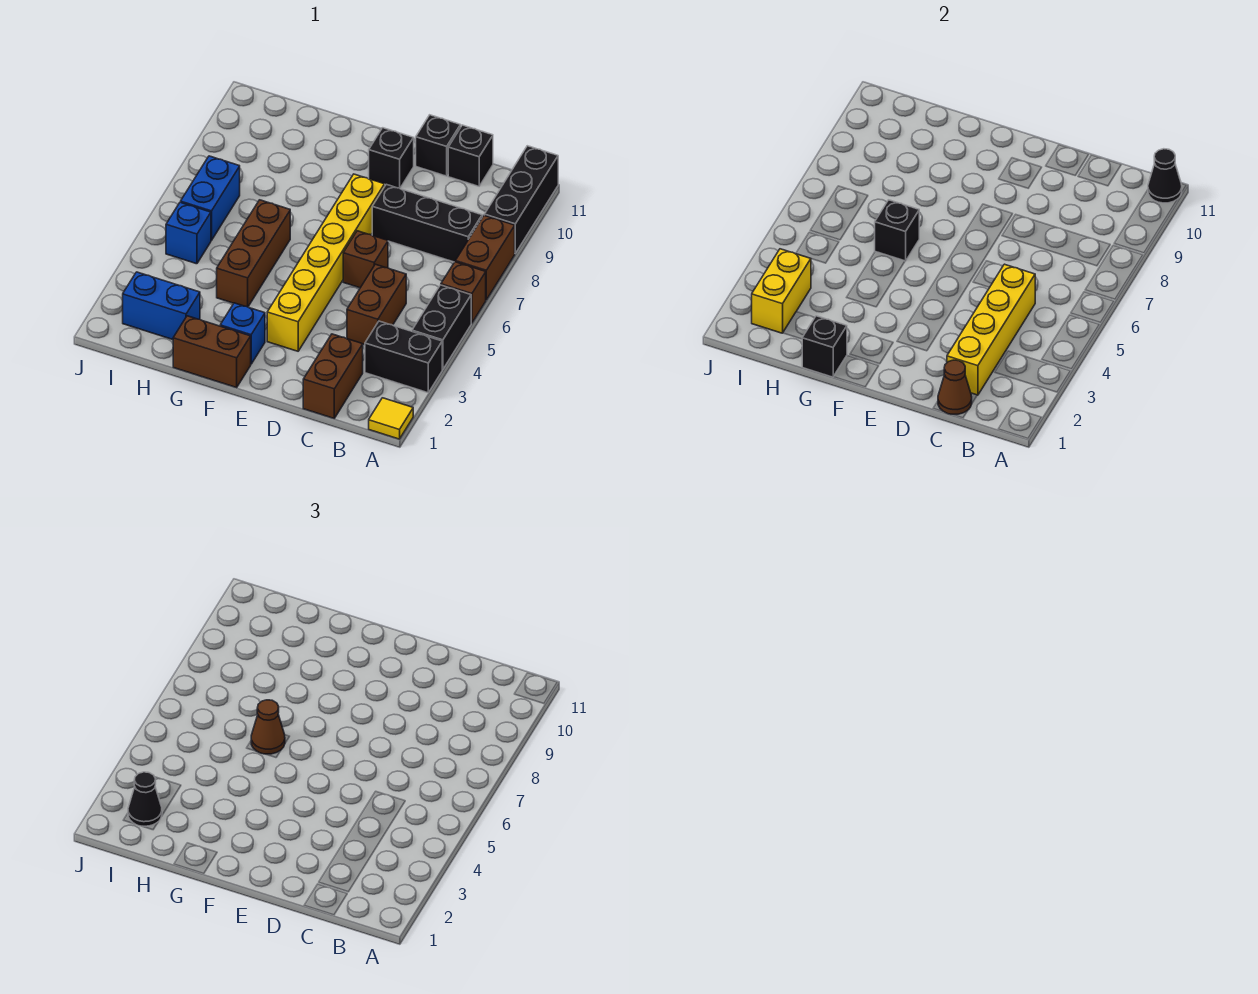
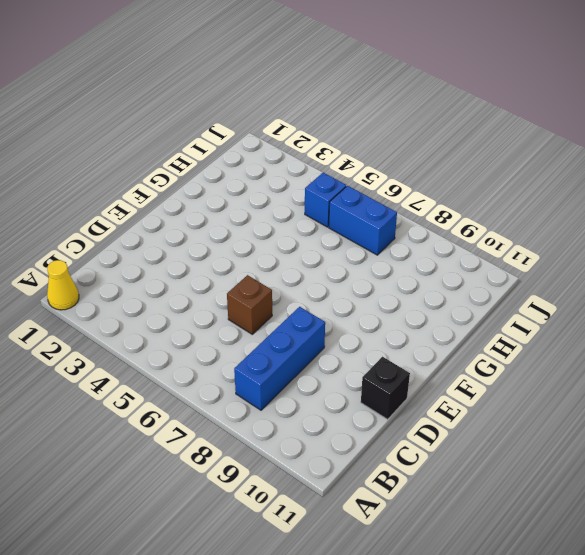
yellow cone A1 level 1 -> yellow tile A1 level 1
blue brick B8:D8 level 1 -> black brick B8:D8 level 1
none -> black brick A3:B3 level 1
none -> black brick A4:A5 level 1
none -> brown brick A6 level 1

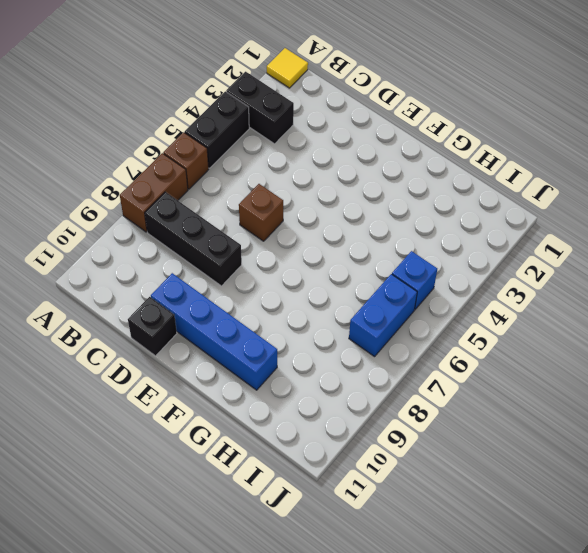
blue brick D10:G10 level 1 -> black brick E10 level 1
none -> black brick A9:A11 level 1
none -> brown brick C1:C2 level 1
none -> brown brick C4:C5 level 1

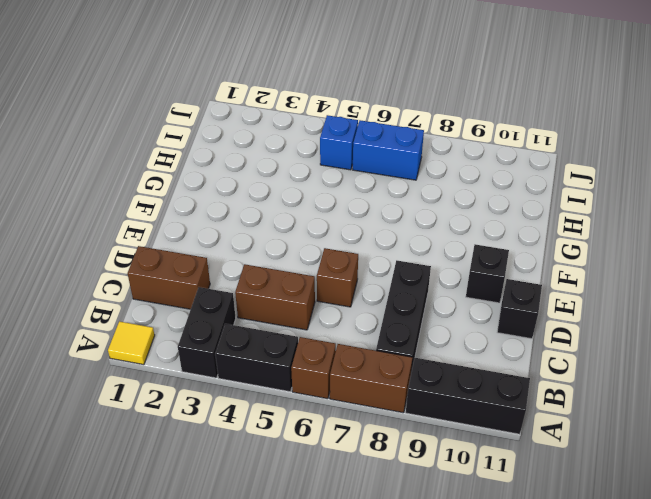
none -> black brick C11 level 1
none -> yellow brick E3:E8 level 1
none -> brown brick F1:G1 level 1

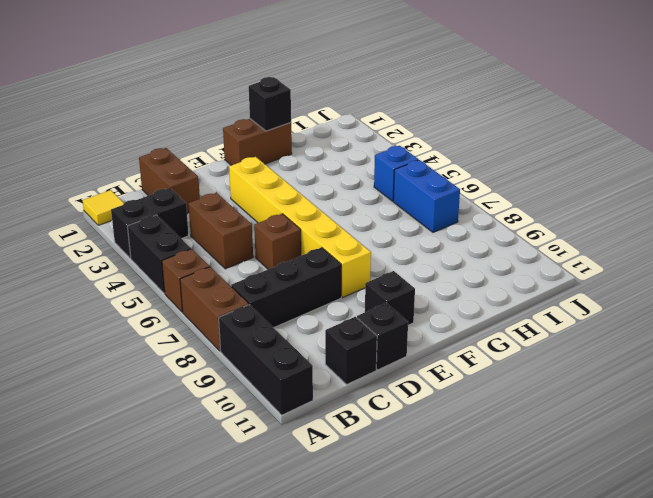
none -> blue brick F2 level 1
none -> brown brick G4:G6 level 1
none -> blue brick H2:I2 level 1

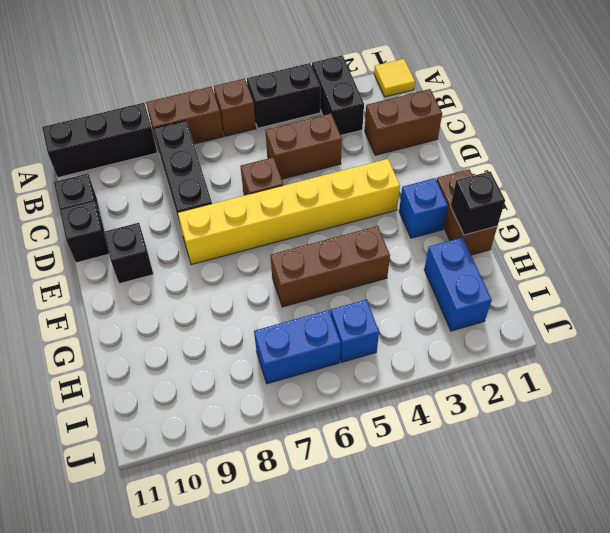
none -> black cone A11 level 2
none -> brown cone C1 level 2
none -> yellow brick C2:C5 level 2

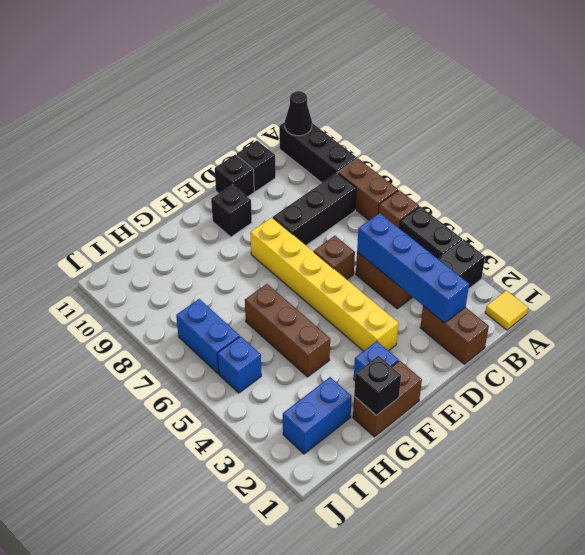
blue brick C2:C5 level 2 -> yellow brick C2:C5 level 2
none -> brown cone C1 level 2
none -> black brick G6 level 2
none -> yellow brick I2:I3 level 2

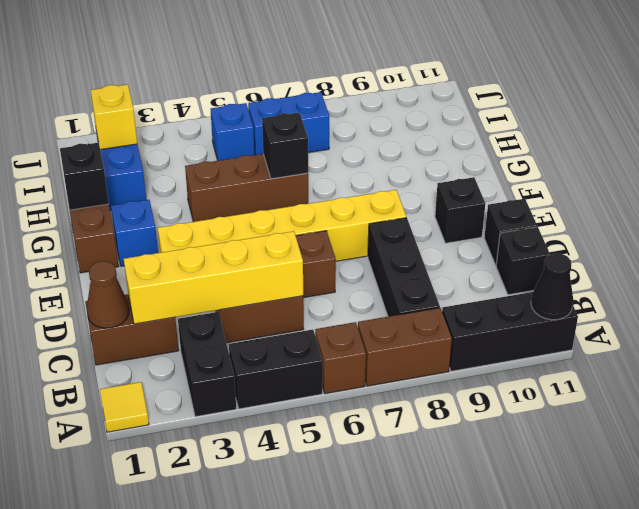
yellow brick I2 level 2 -> yellow brick I2:I3 level 2
none -> brown cone G6 level 3
none -> black cone I2 level 3

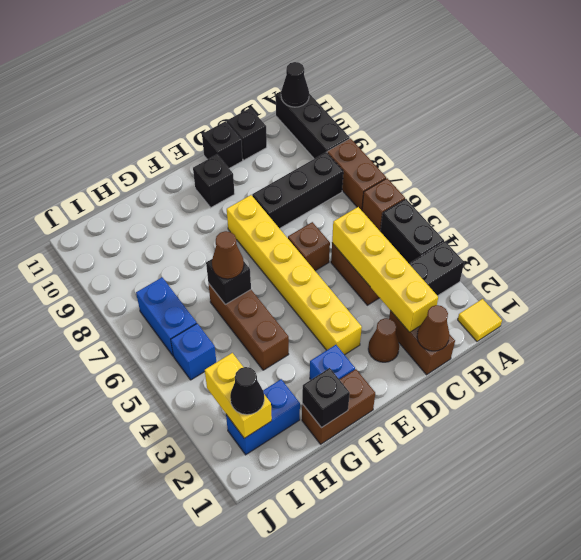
brown cone D2 level 1 -> none

